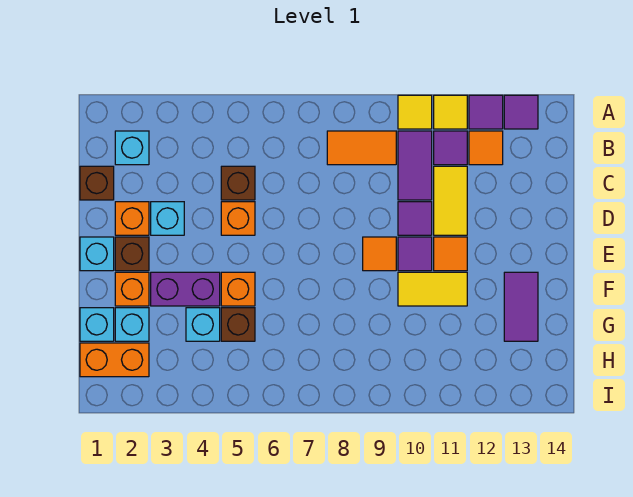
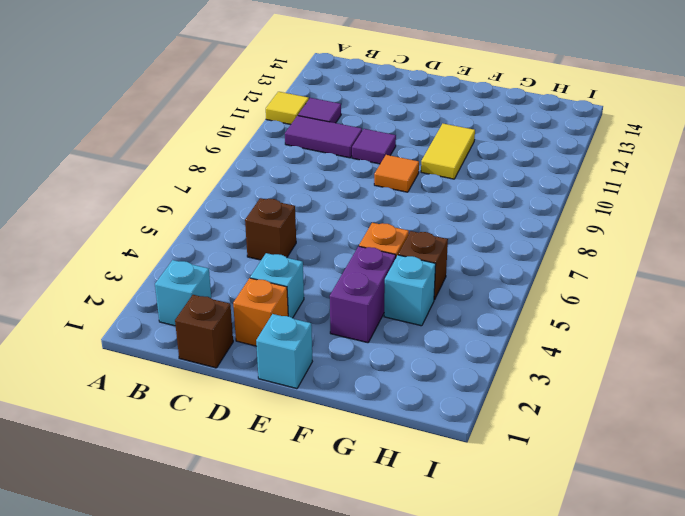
none -> yellow tile A10 level 1
none -> purple tile A12 level 1
none -> purple tile A13 level 1
none -> orange tile B8:B9 level 1

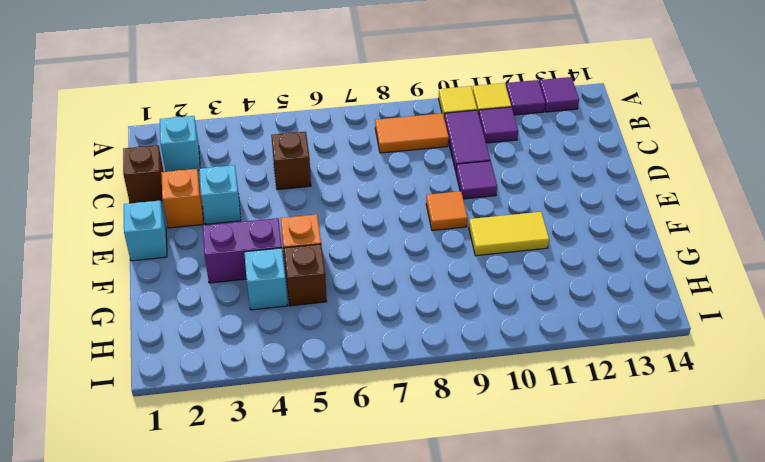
none -> orange tile B12 level 1
none -> yellow tile C11:D11 level 1
none -> orange brick D5 level 1
none -> brown brick E2 level 1

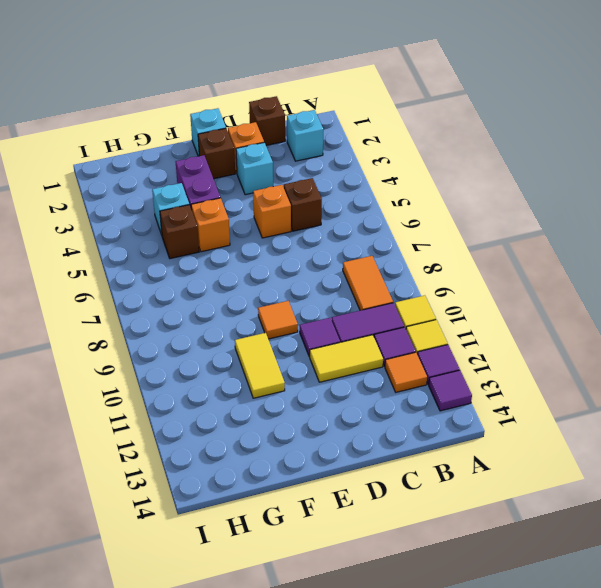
none -> purple tile E10 level 1
none -> orange tile E11 level 1
none -> orange brick F2 level 1
none -> purple tile F13:G13 level 1

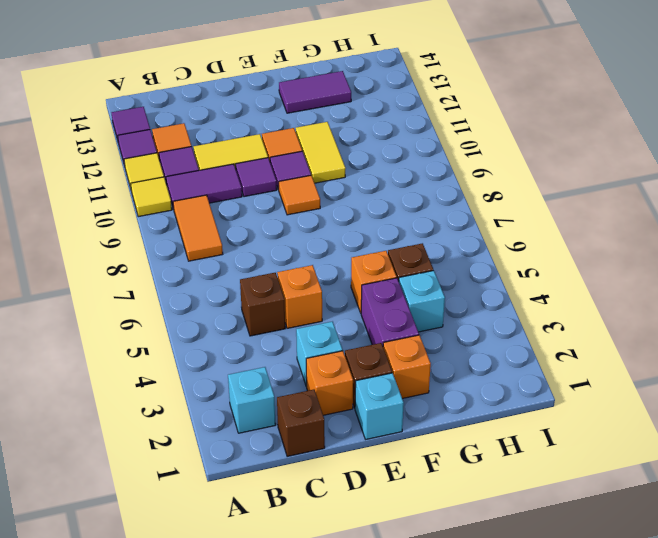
none -> cyan brick G1 level 1
none -> cyan brick G2 level 1
none -> orange brick H1:H2 level 1

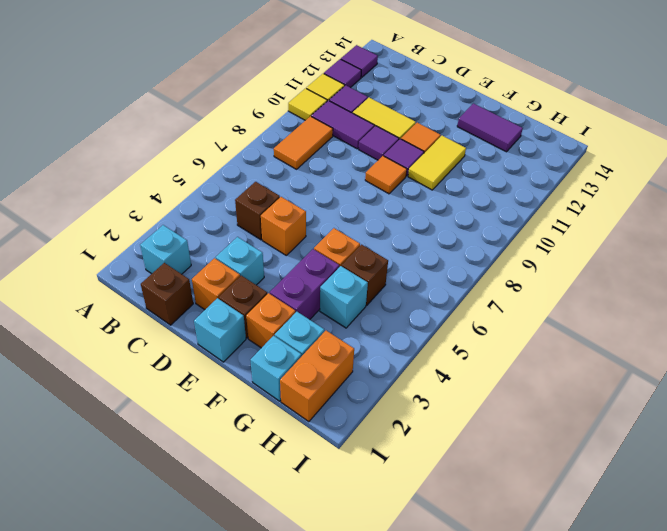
none -> orange tile B12 level 1

